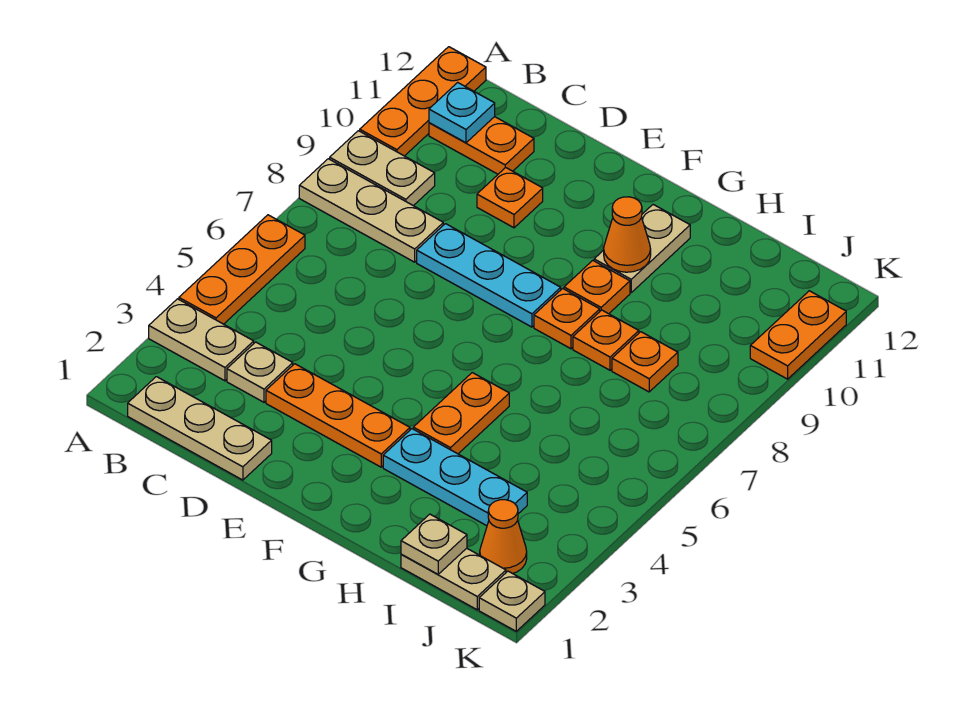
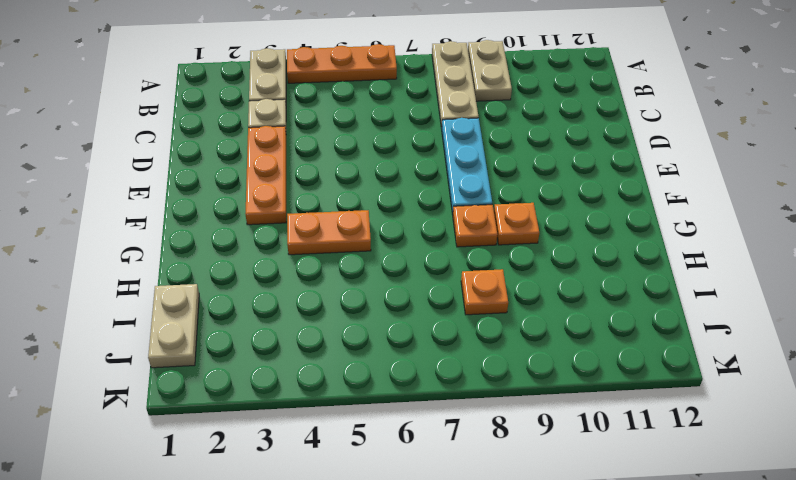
none -> orange plate A10:A12 level 1
none -> tan plate B1:D1 level 1
none -> orange plate B11:C11 level 1

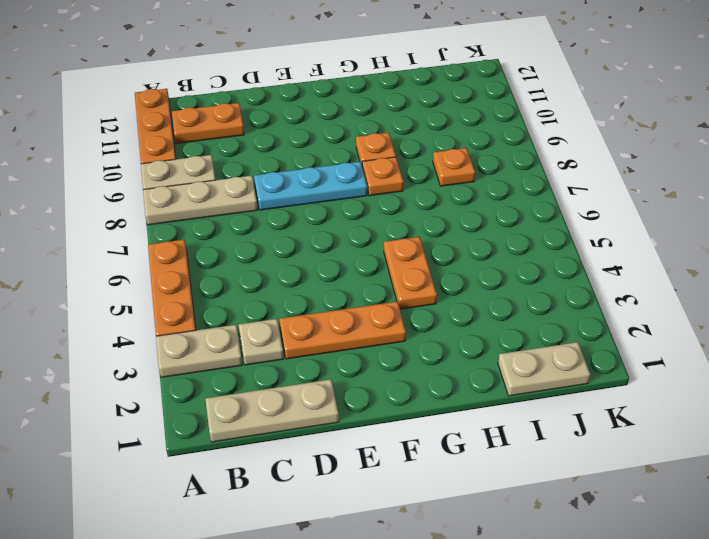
none -> orange plate D10 level 1
none -> cyan plate G3:I3 level 1
none -> tan plate G10:G11 level 1

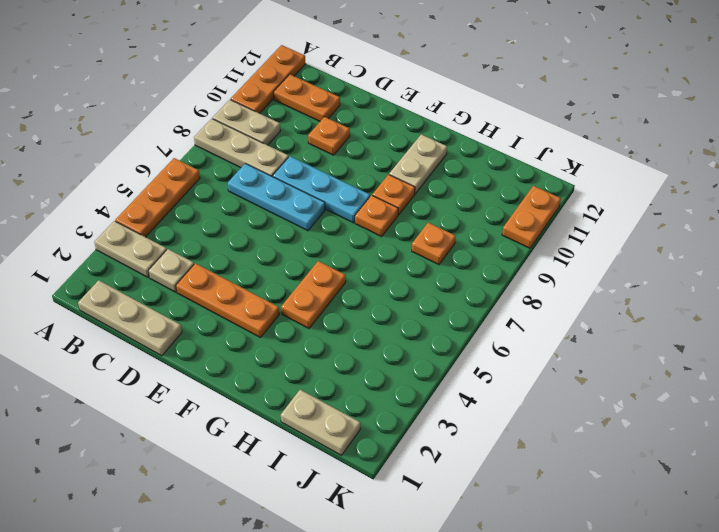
cyan plate C7:E7 level 1 -> cyan plate G3:I3 level 1
none -> orange plate H8 level 1
none -> orange cone J2 level 1
none -> tan plate K1 level 1

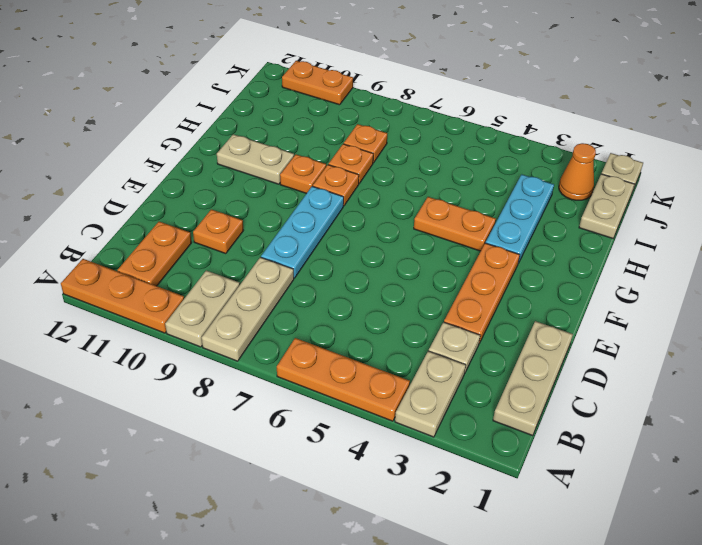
none -> cyan plate B11 level 2
none -> orange cone G10 level 2
none -> tan plate I1 level 2

